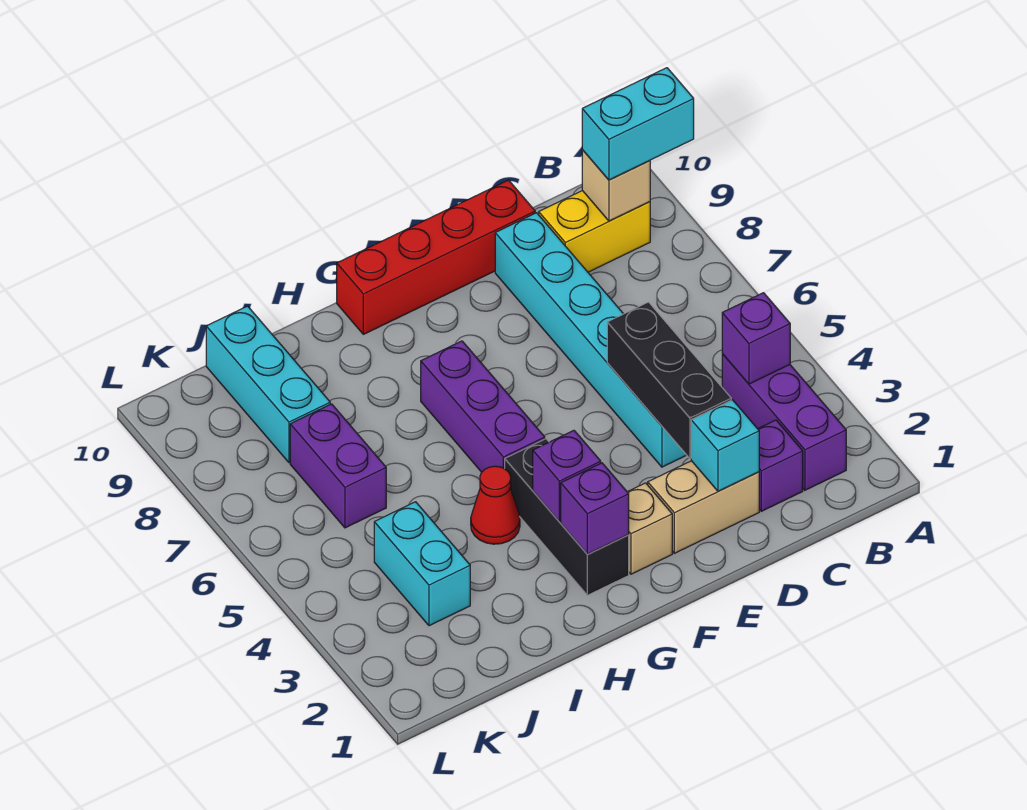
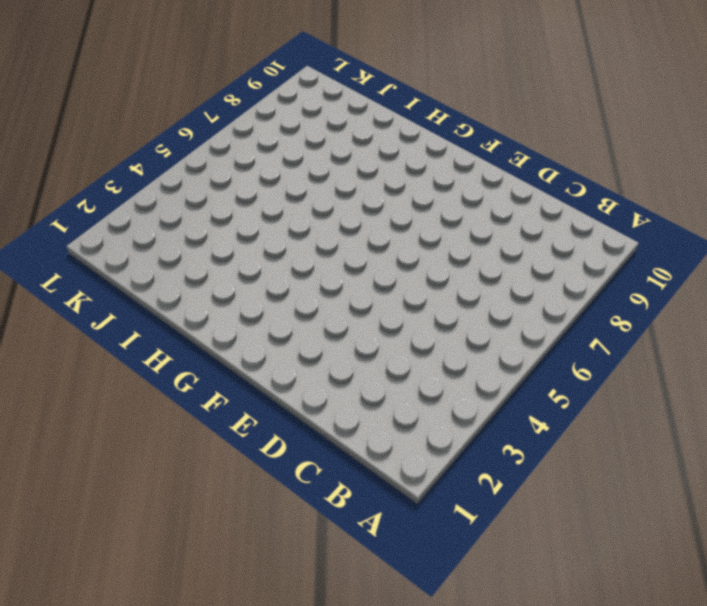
none -> purple brick B2:B4 level 1
none -> yellow brick B9:C9 level 1
none -> purple brick C2 level 1

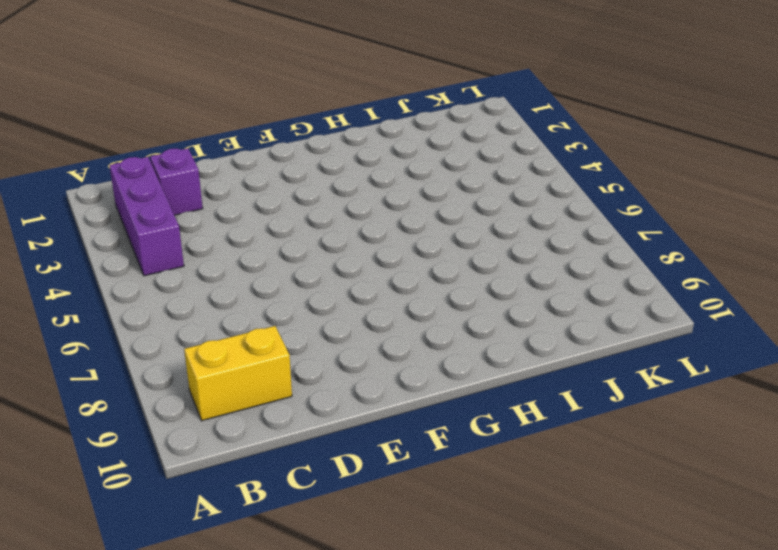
none -> tan brick D2:E2 level 1
none -> cyan brick D4:D9 level 1
none -> red brick D10:G10 level 1

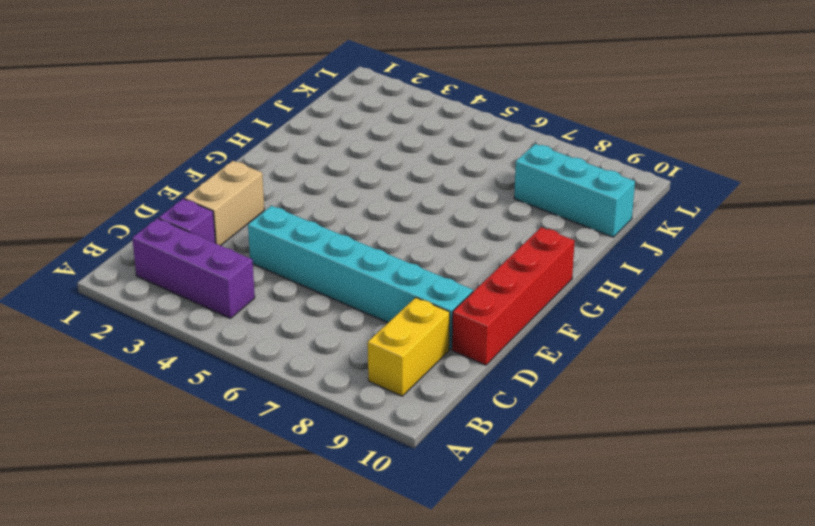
none -> tan brick F2 level 1
none -> black brick G2:G4 level 1
none -> purple brick G5:G7 level 1

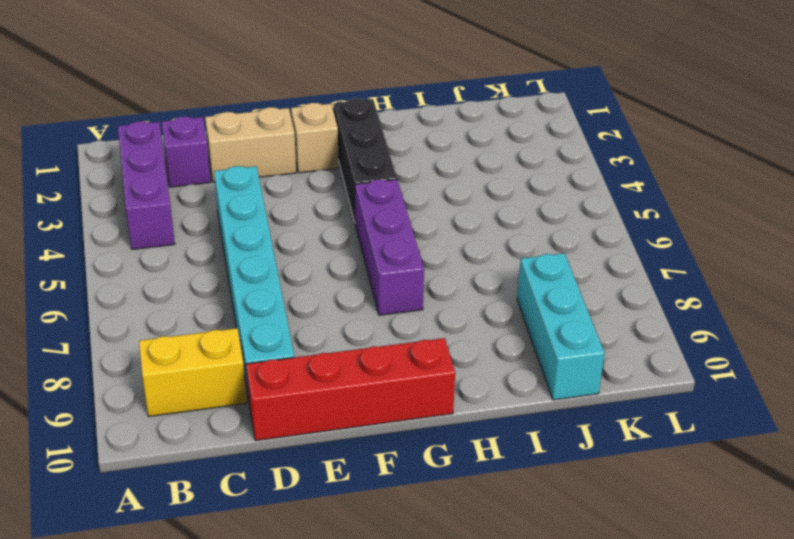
none -> red cone H4 level 1
none -> cyan brick J3:J4 level 1
none -> purple brick J6:J7 level 1

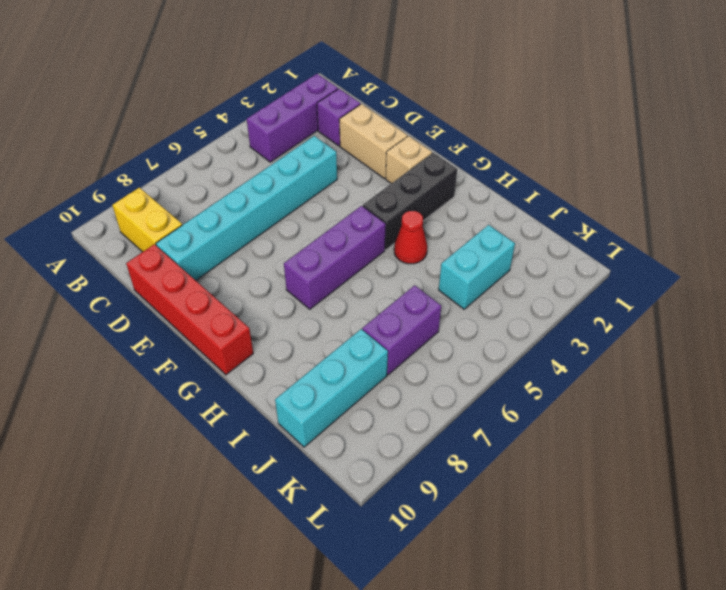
none -> purple brick B4 level 2
none -> tan brick B9 level 2
none -> cyan brick D2 level 2

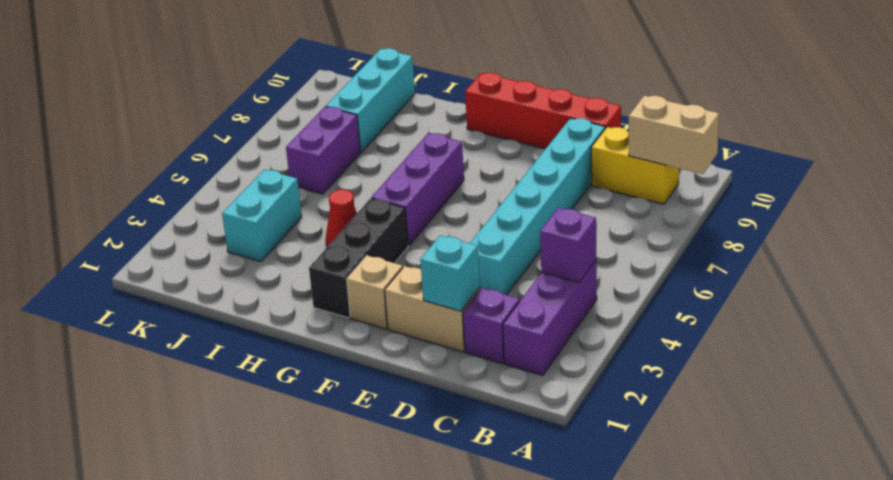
tan brick A9:B9 level 2 -> tan brick B9 level 2
none -> black brick D3:D5 level 2
none -> purple brick G2 level 2
none -> purple brick G3 level 2

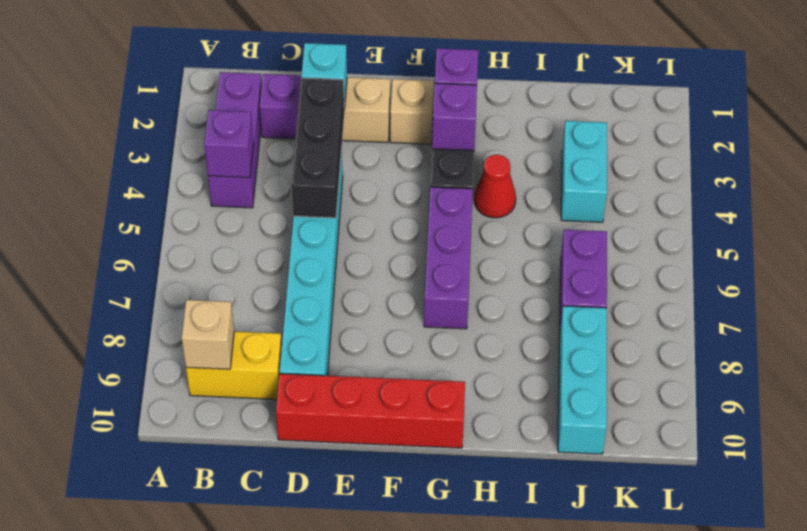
none -> cyan brick A9:B9 level 3

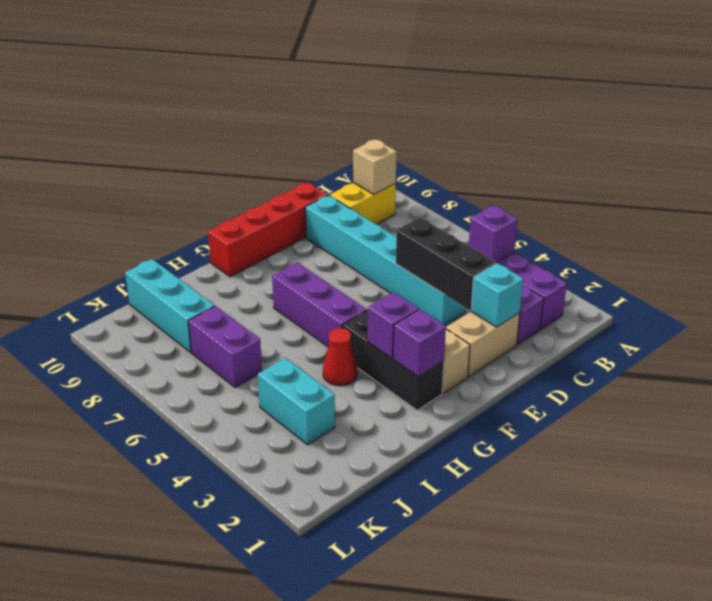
none -> cyan brick A9:B9 level 3

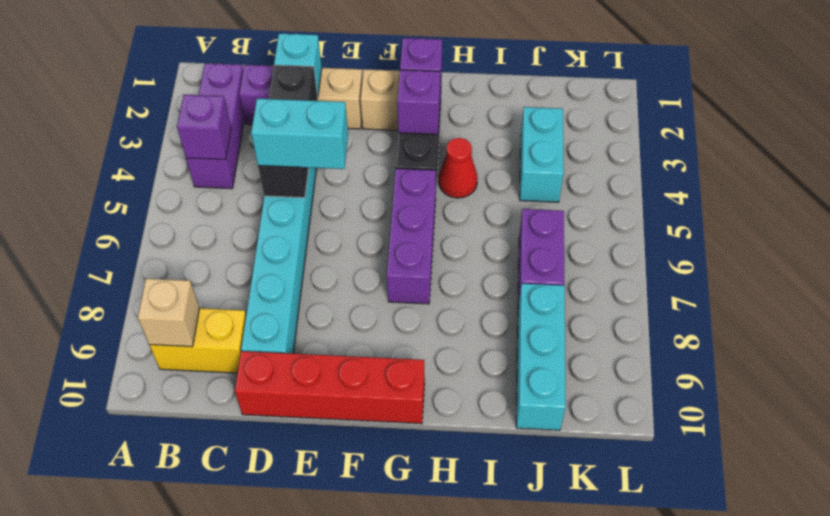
cyan brick D5:E5 level 3 -> cyan brick A9:B9 level 3

